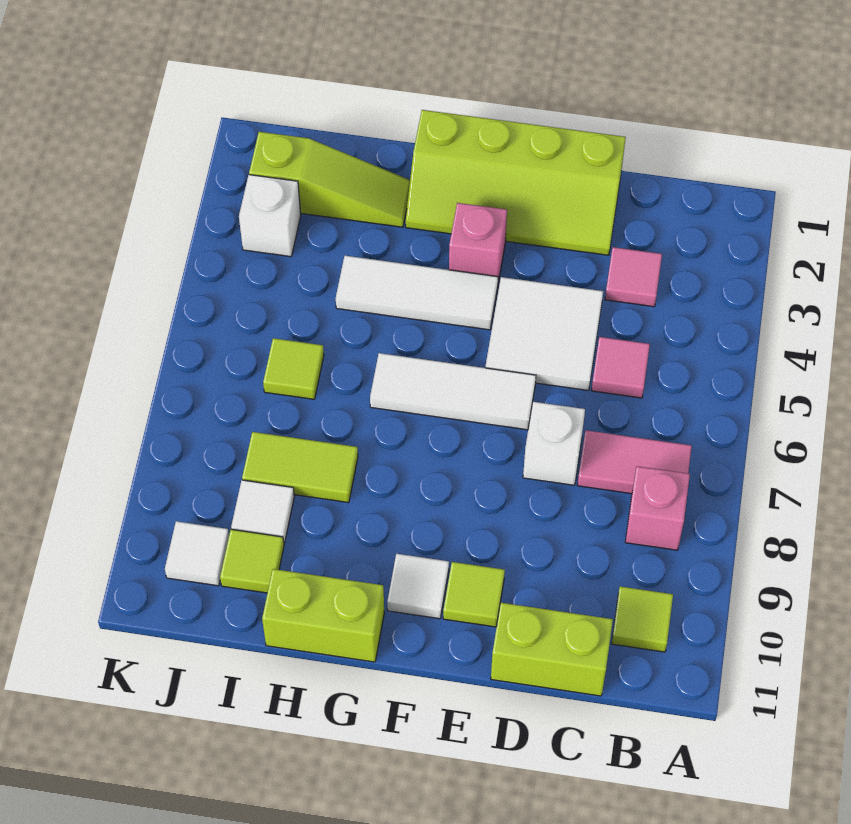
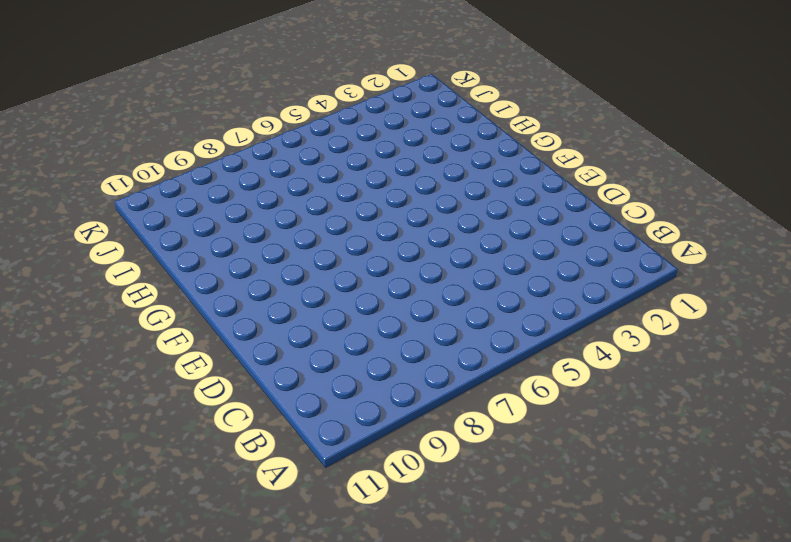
none -> pink tile B7:C7 level 1
none -> pink brick B8 level 1
none -> lime tile B10 level 1

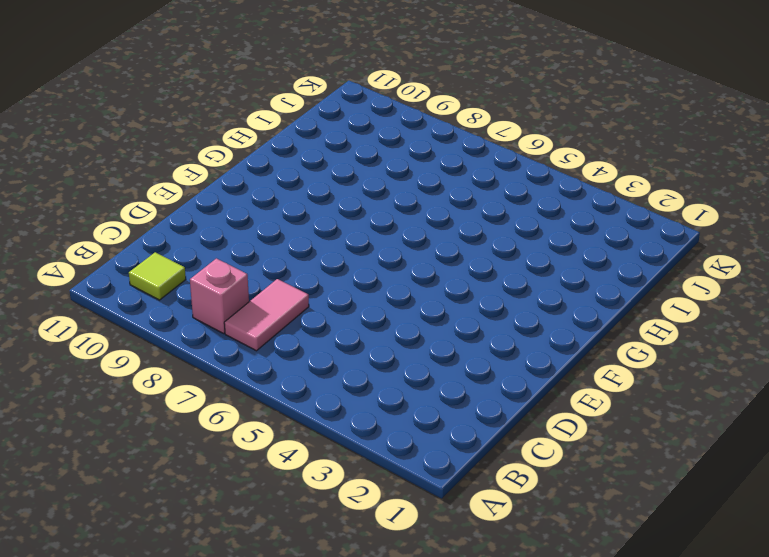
none -> pink tile C3 level 1
none -> pink tile C5 level 1
none -> lime brick C11:D11 level 1

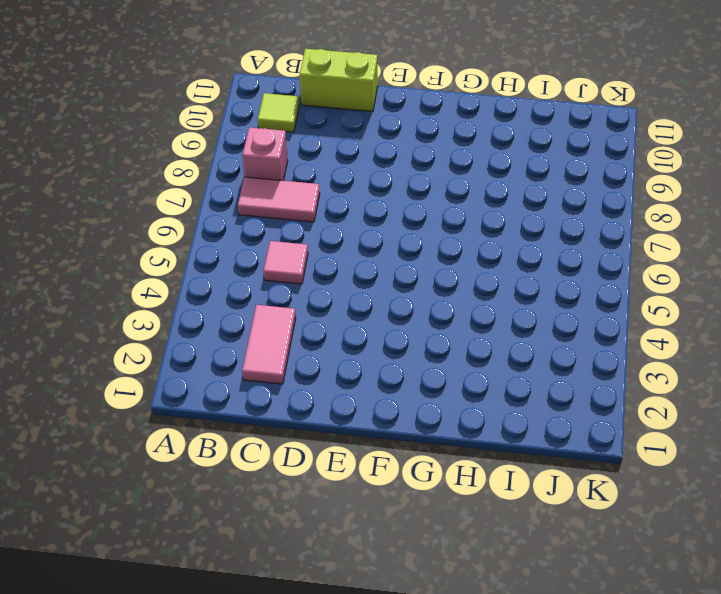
pink tile C2:C3 level 1 -> pink tile C3 level 1
none -> lime slope D1:G2 level 1 top 1
none -> white tile D4:E5 level 1
none -> white brick D7 level 1

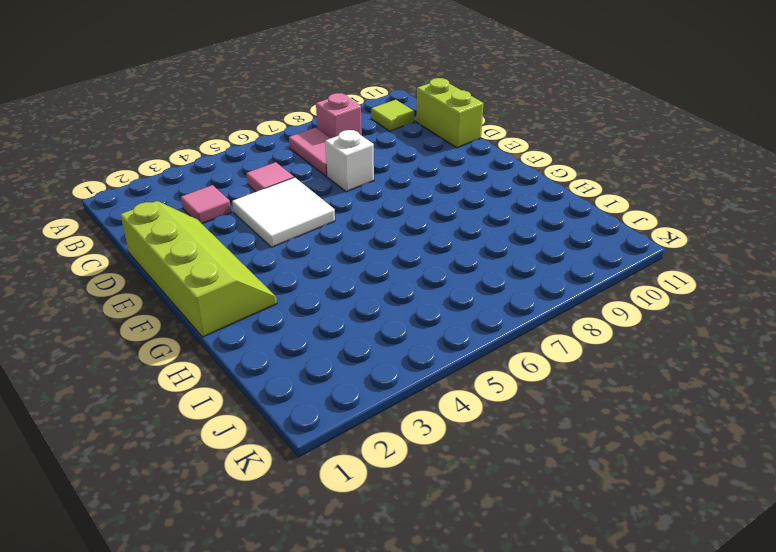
none -> white tile E6:G6 level 1
none -> lime tile E10 level 1
none -> pink brick F3 level 1

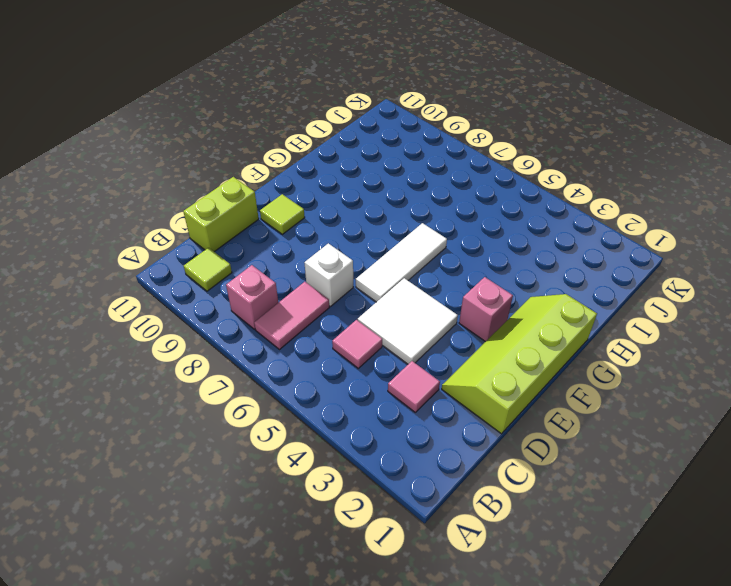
none -> white tile F4:H4 level 1
none -> white tile F10 level 1
none -> lime brick G11:H11 level 1

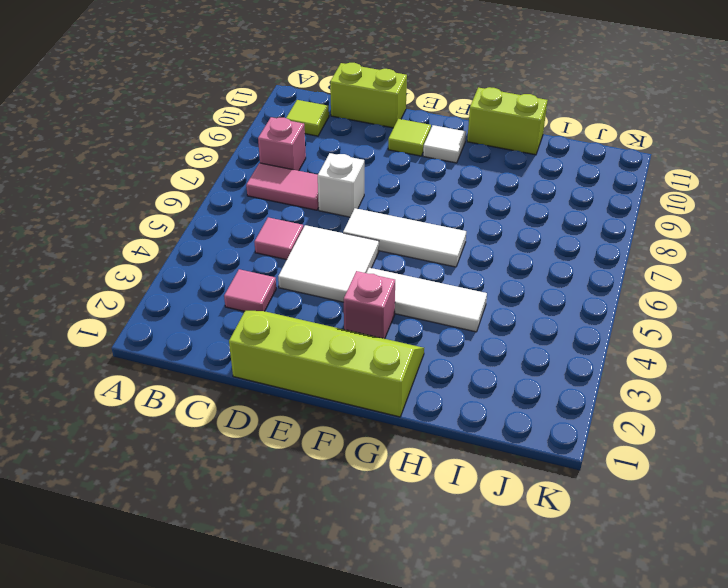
none -> lime slope H2:J2 level 1 top J
none -> lime tile H8:I8 level 1
none -> lime tile I6 level 1

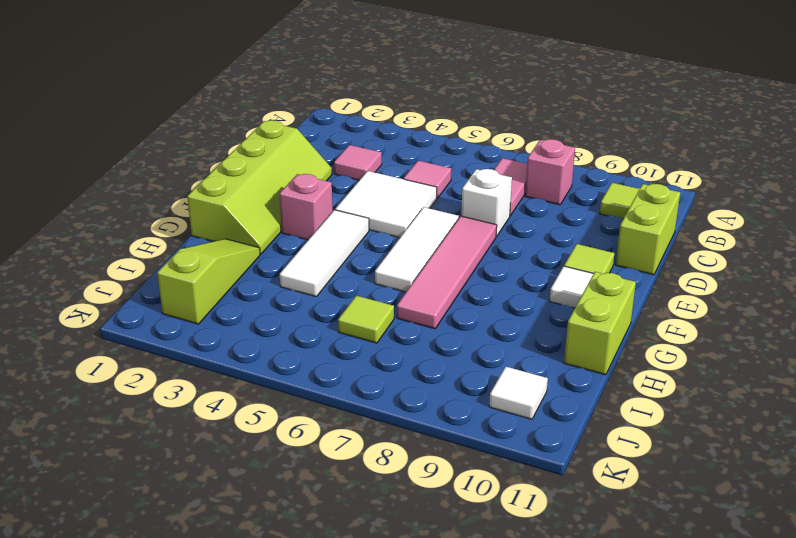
pink tile E7:H7 level 1 -> none
none -> lime tile H8:I8 level 1
none -> white tile I9 level 1
none -> lime tile I10 level 1

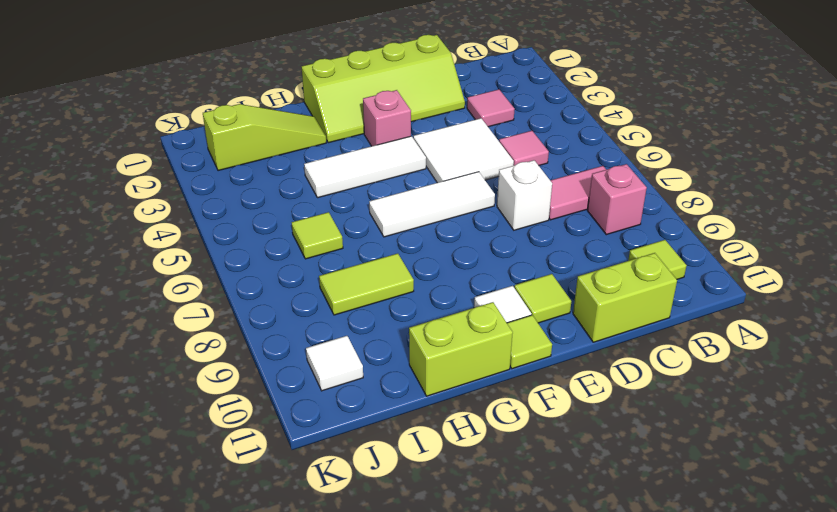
lime tile F11 level 1 -> lime tile I10 level 1
none -> white tile I9 level 1
none -> white brick J3 level 1

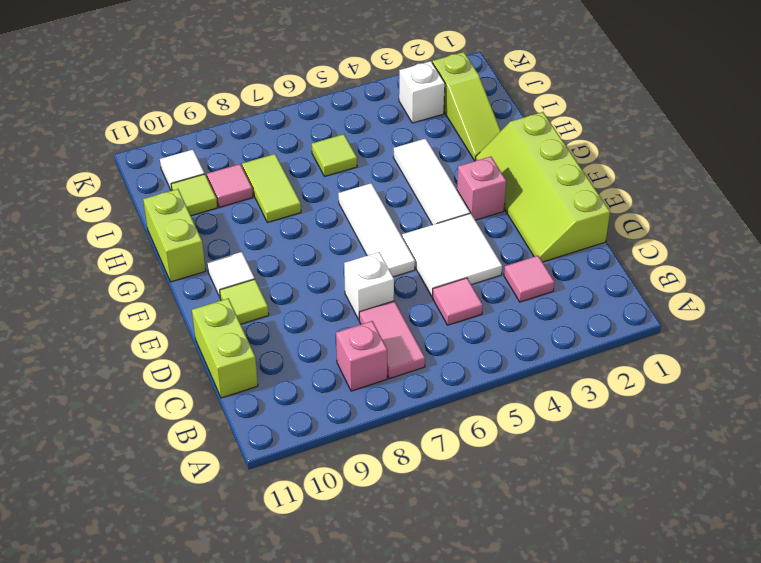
pink tile I9 level 1 -> white tile I9 level 1
none -> lime tile B10 level 1

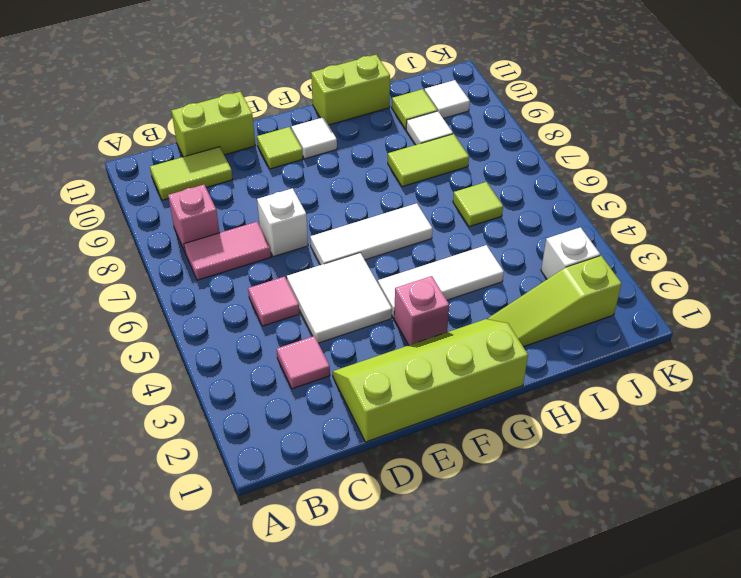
lime tile B10:C10 level 1 -> lime tile B10 level 1

